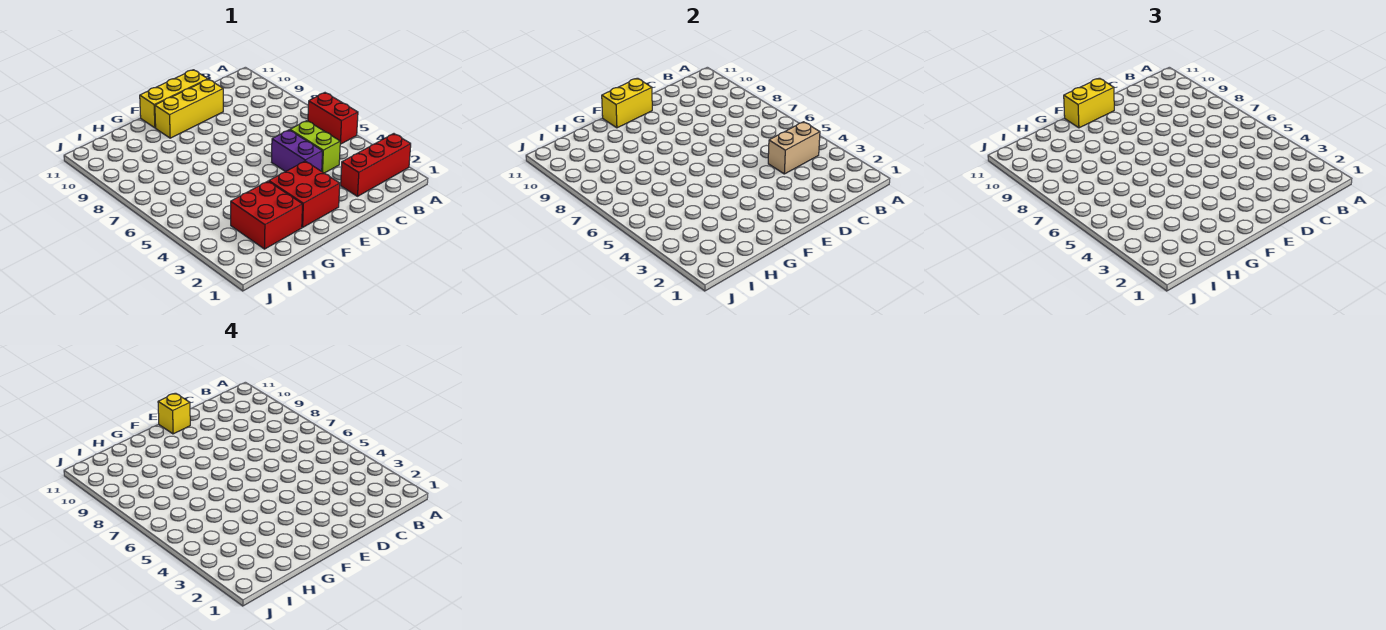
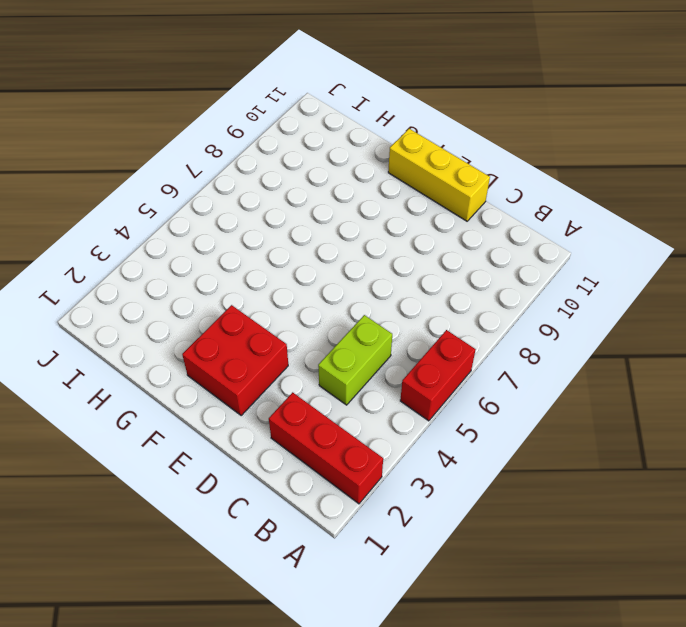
none -> purple brick D4:D5 level 1
none -> yellow brick D10:F10 level 1
none -> red brick G2:H3 level 1

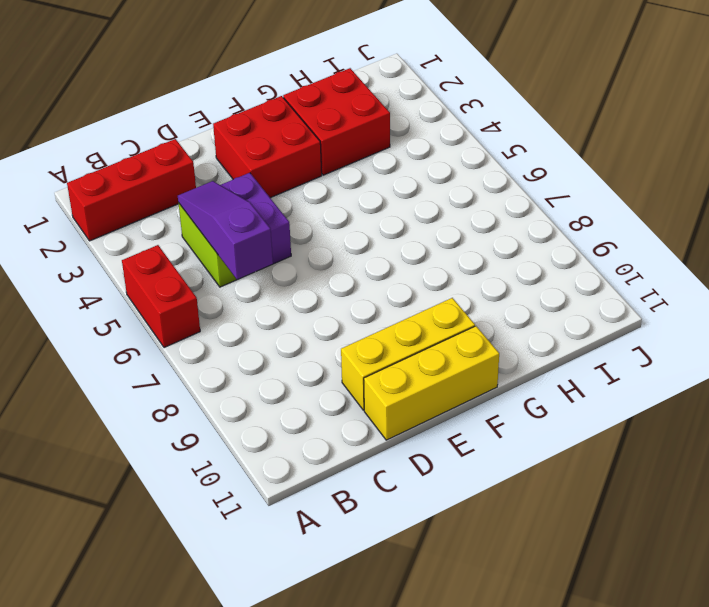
purple slope C4:C6 level 2 top 6 -> tan brick B4:C4 level 2
none -> yellow brick E11:F11 level 2
none -> yellow brick E11:F11 level 3
none -> yellow brick E11 level 4

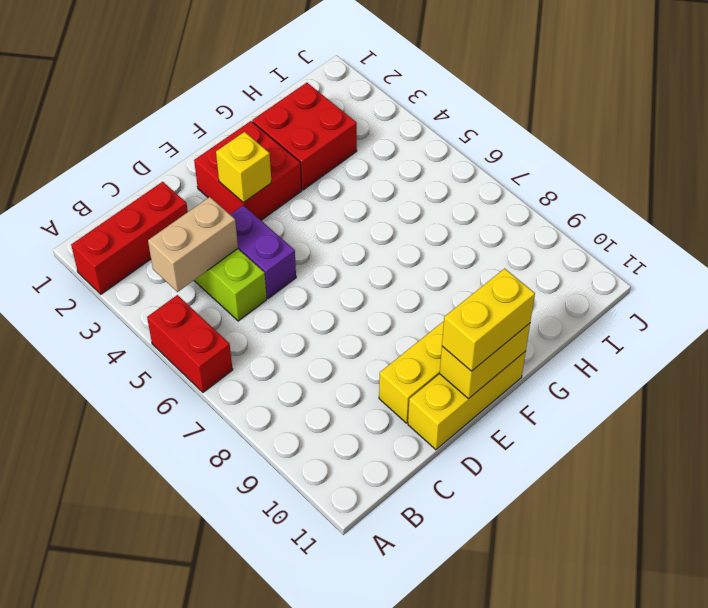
yellow brick E3 level 2 -> yellow brick E11 level 4

